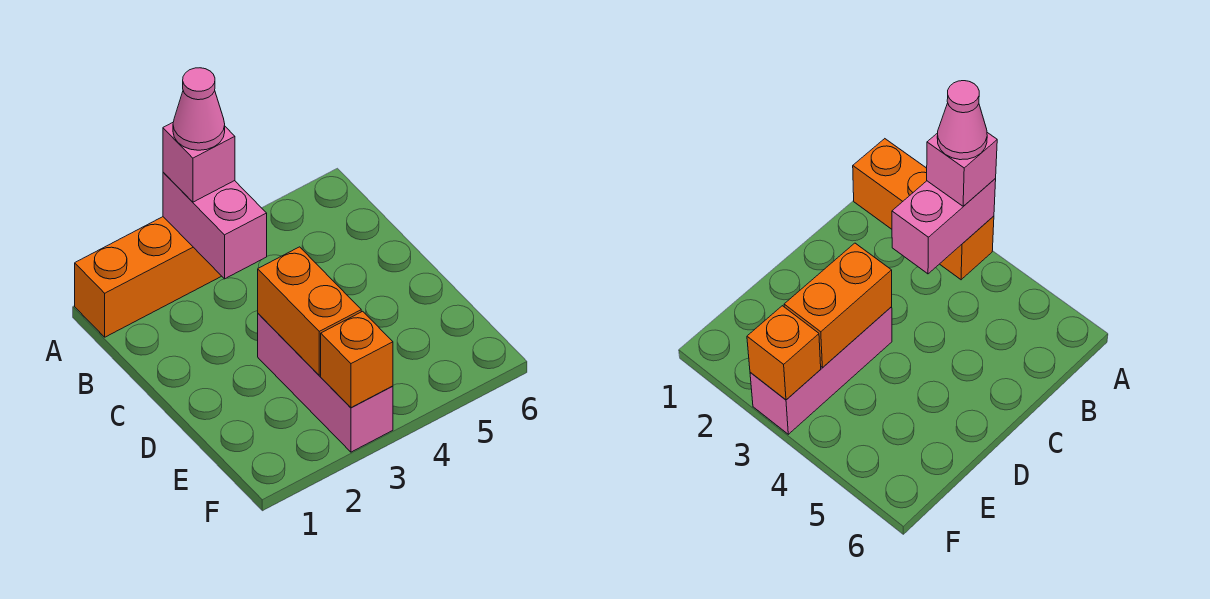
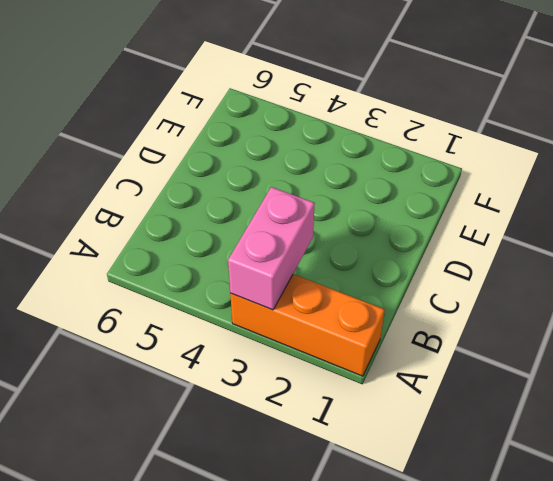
none -> pink brick D3:F3 level 1
none -> orange brick D3:E3 level 2

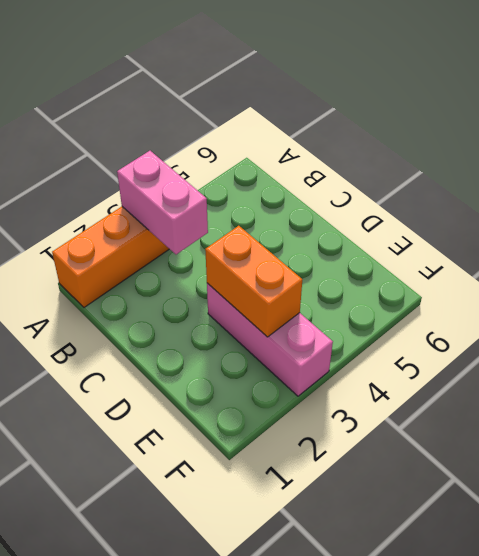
none -> orange brick F3 level 2
none -> pink brick A3 level 3

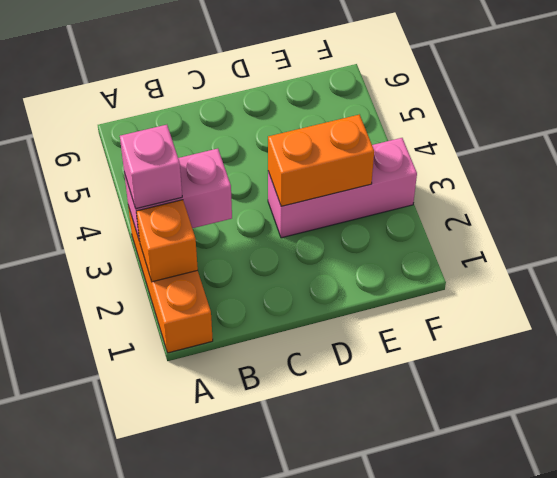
orange brick A2 level 2 -> orange brick F3 level 2
none -> pink cone A3 level 4

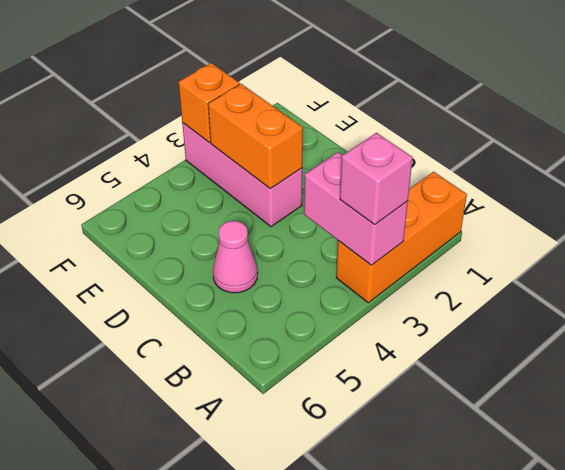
pink cone C5 level 1 -> pink cone A3 level 4

